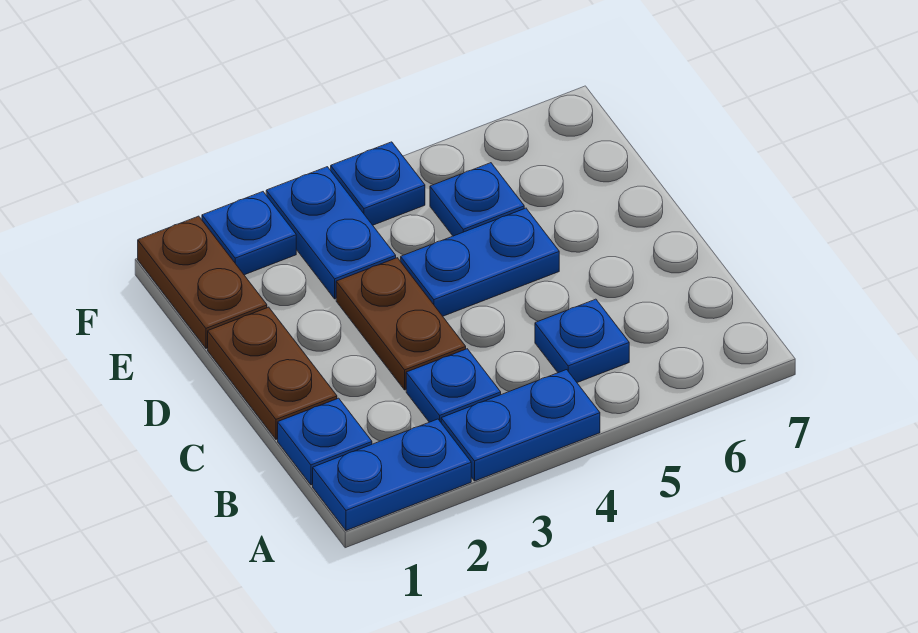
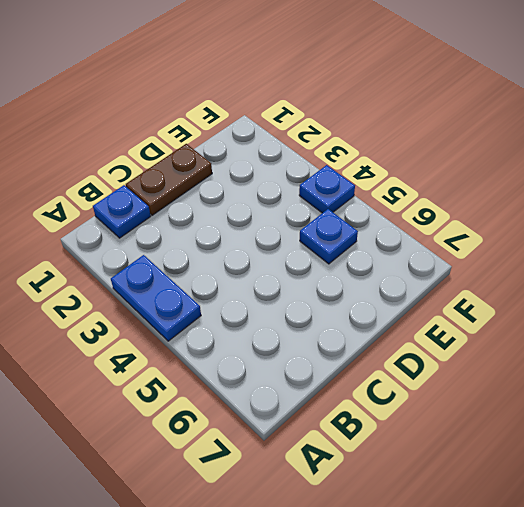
none -> blue plate A1:A2 level 1
none -> blue plate B3 level 1
none -> blue plate B5 level 1

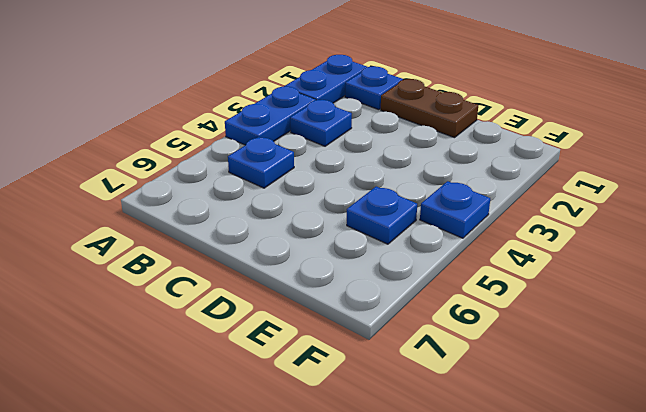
none -> brown plate C3:D3 level 1
none -> blue plate D4:D5 level 1
none -> brown plate E1:F1 level 1

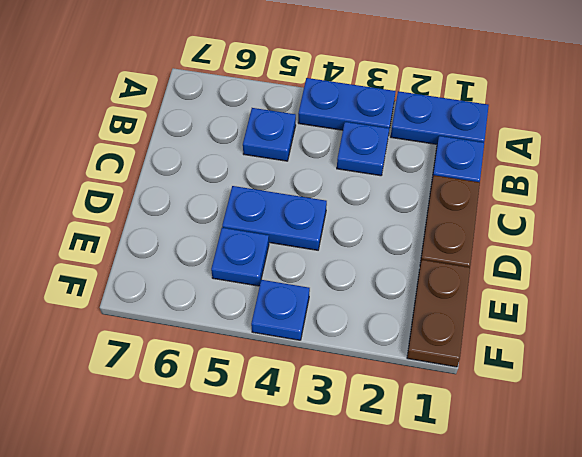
none -> brown plate C3:D3 level 1
none -> blue plate E3:F3 level 1
none -> blue plate F2 level 1

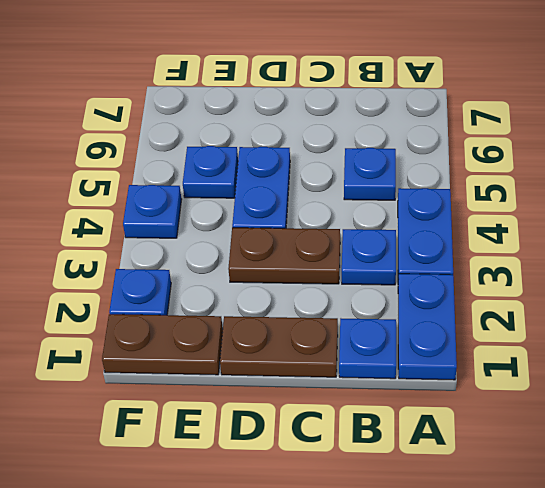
none -> blue plate E3:F3 level 1

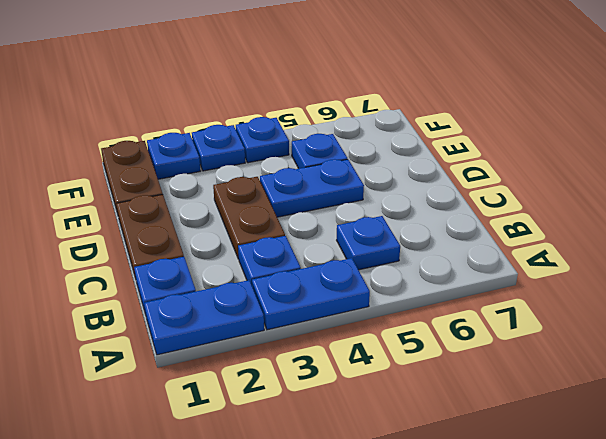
blue plate F3 level 1 -> blue plate E3:F3 level 1

